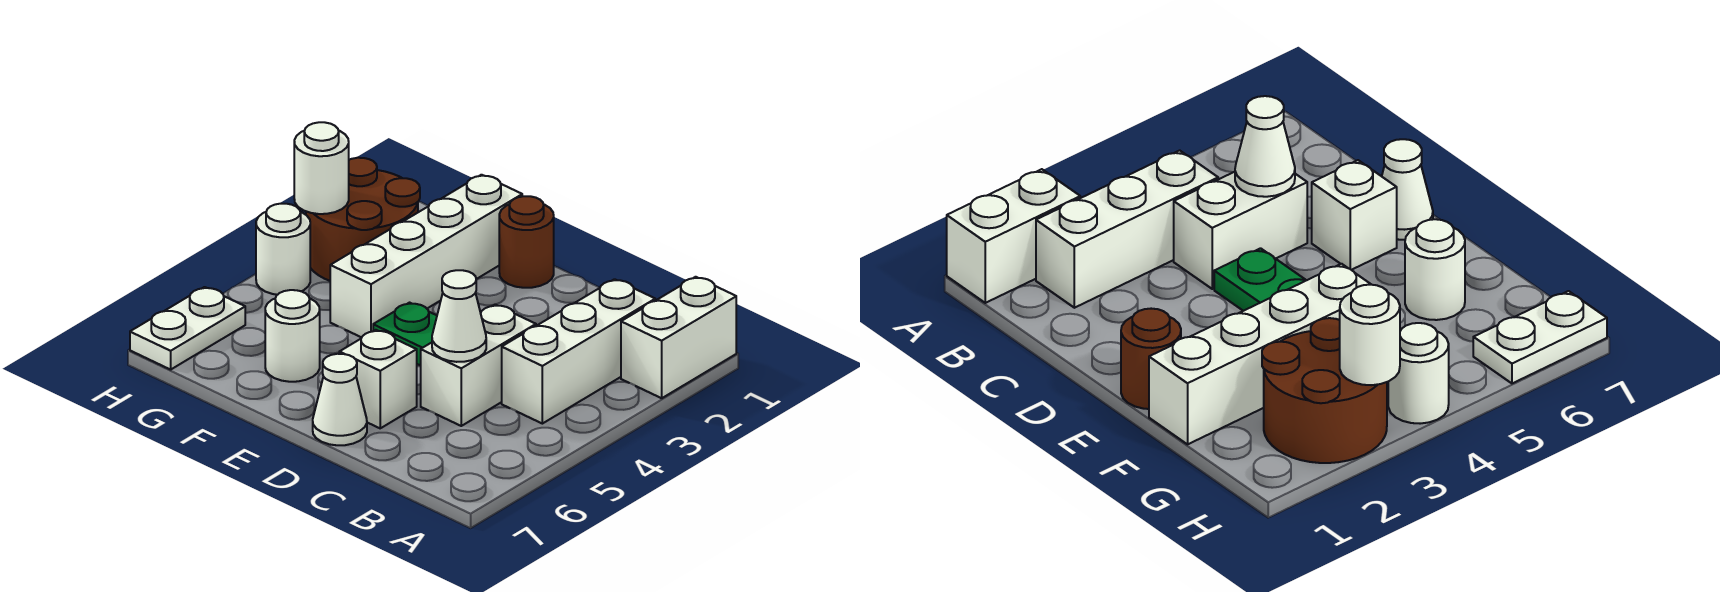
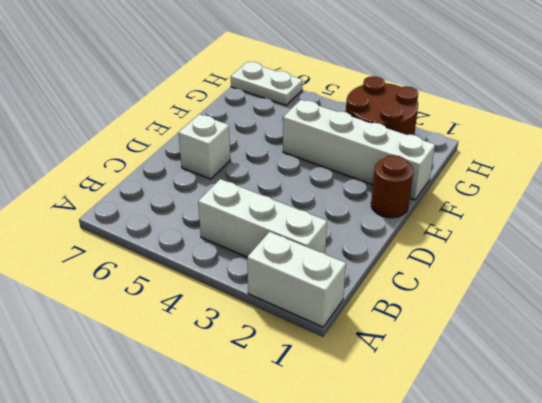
none -> white brick C4:C5 level 1
none -> green plate D4:E4 level 1
none -> white cone D7 level 1

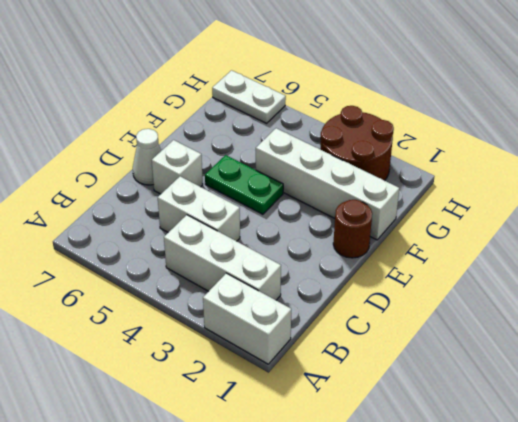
green plate E4:E5 level 1 -> green plate D4:E4 level 1
none -> white round brick F6 level 1
none -> white round brick H4 level 1
none -> white cone C5 level 2

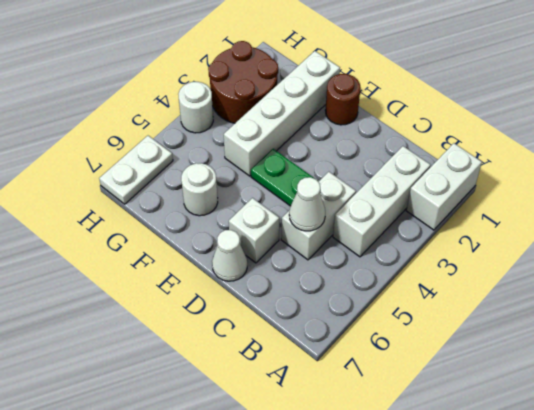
none -> white round brick H3 level 2

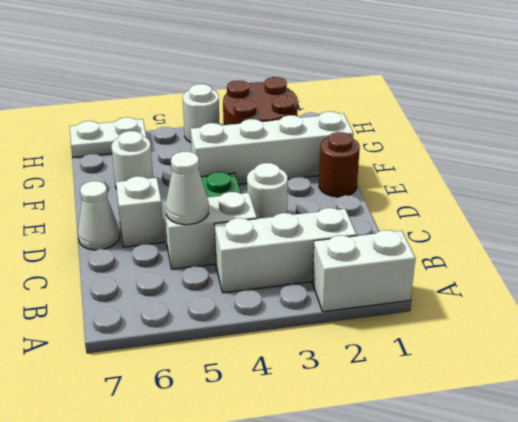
white round brick D3 level 1 -> white round brick H3 level 2

